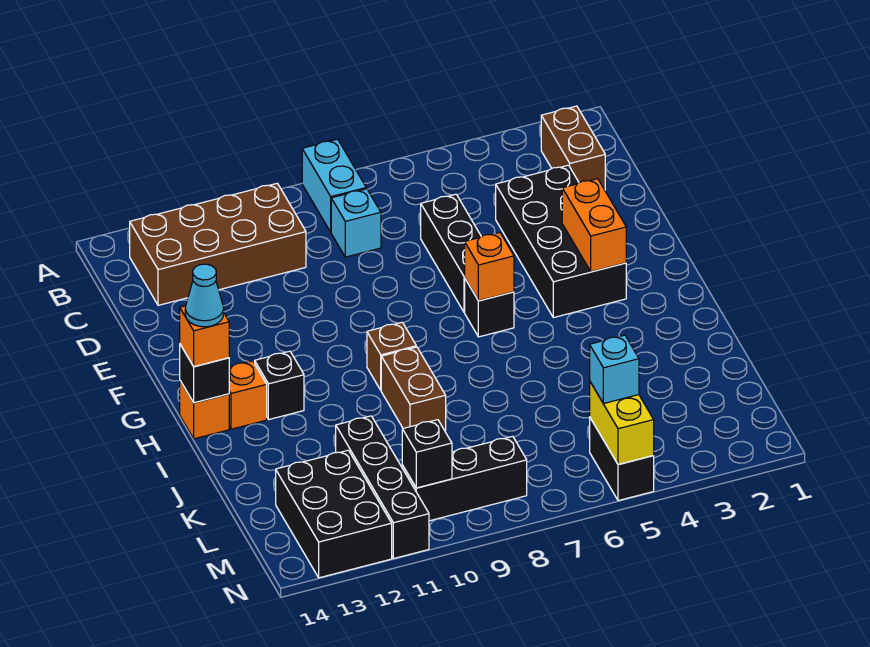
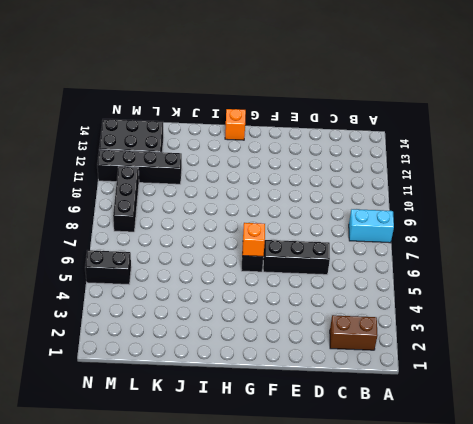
none -> brown brick B10:C13 level 1
none -> cyan brick C8 level 1
none -> black brick D3:G4 level 1

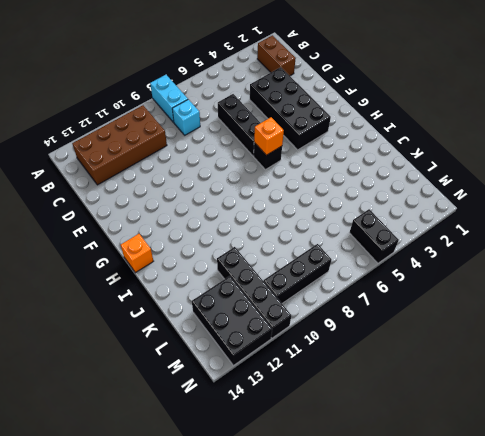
none -> brown brick H9 level 1
none -> black brick H12 level 1
none -> orange brick H13 level 1

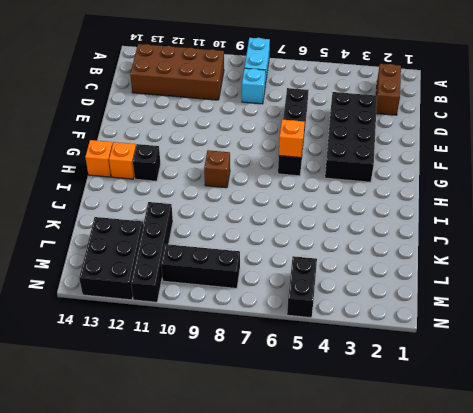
none -> brown brick I9:J9 level 1
none -> orange brick F3:G3 level 2
none -> black brick H14 level 2

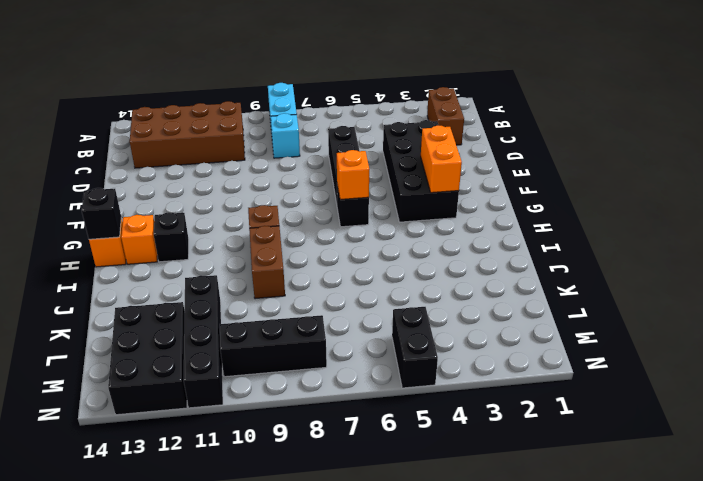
none -> yellow brick M5:N5 level 2
none -> black brick M10 level 2
none -> orange brick H14 level 3

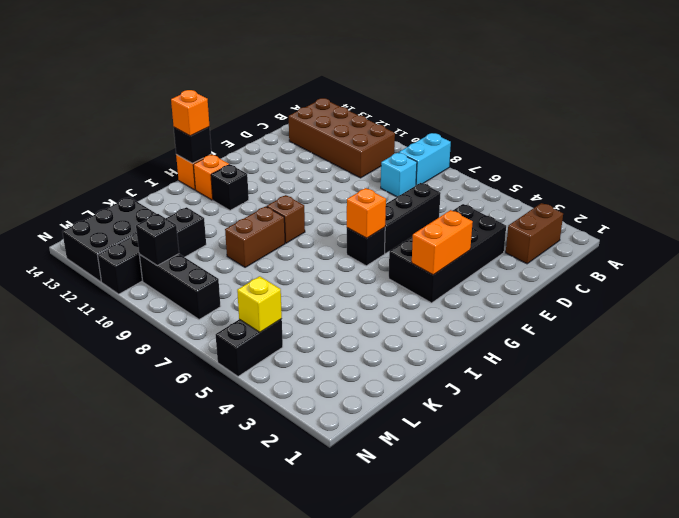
yellow brick M5 level 2 -> yellow brick M5:N5 level 2
none -> cyan brick M5 level 3
none -> cyan cone H14 level 4

